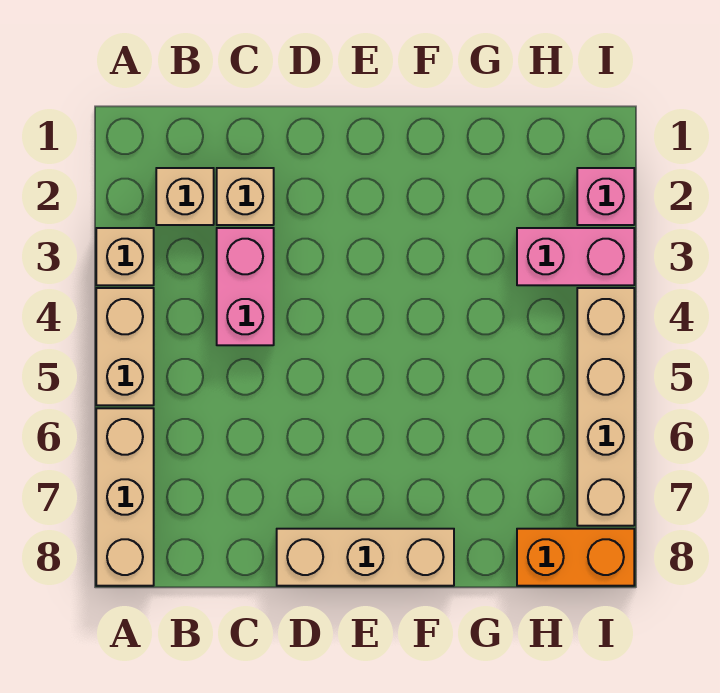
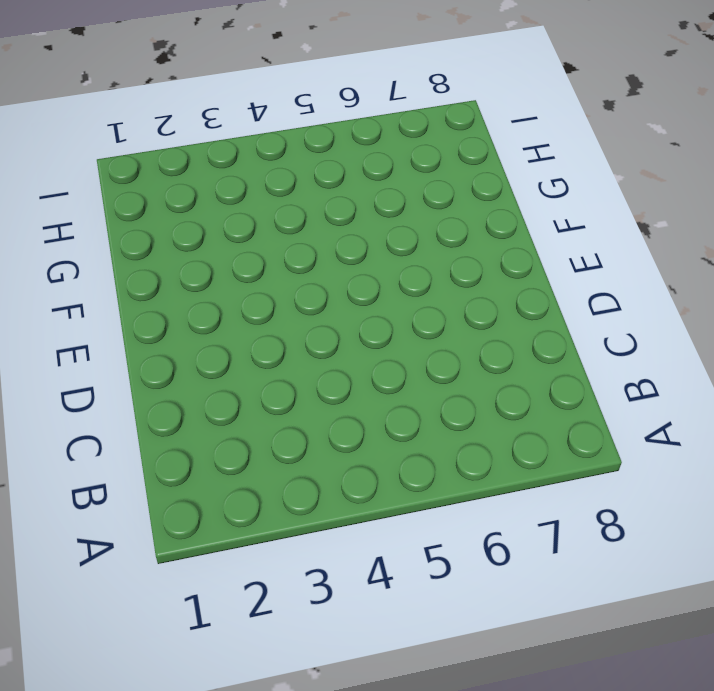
none -> tan brick A3 level 1
none -> tan brick A4:A5 level 1

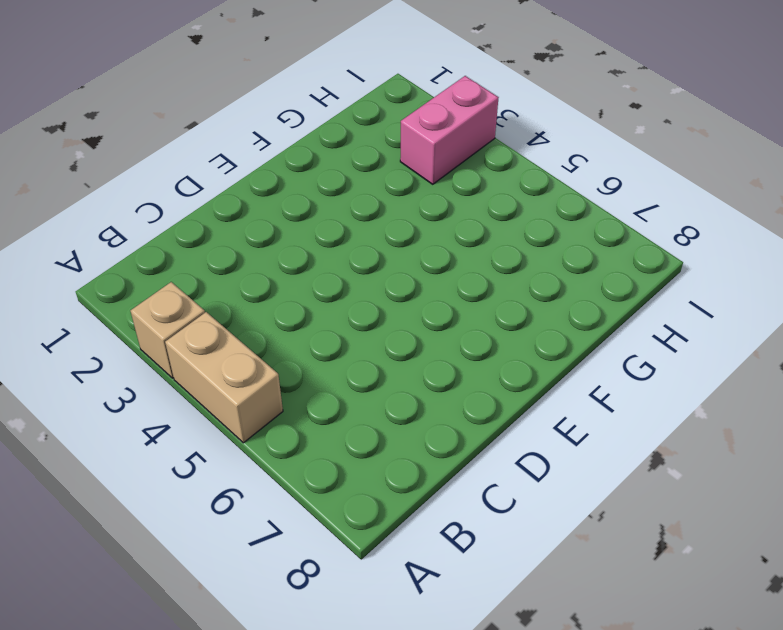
none -> tan brick A6:A8 level 1
none -> tan brick B2 level 1

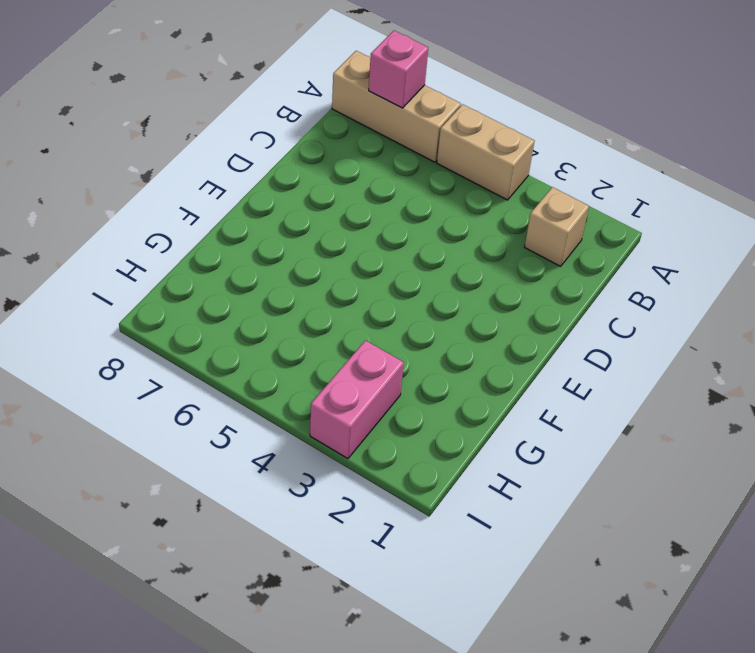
pink brick A7 level 2 -> pink brick I2 level 1
none -> tan brick A3 level 1
none -> tan brick C2 level 1

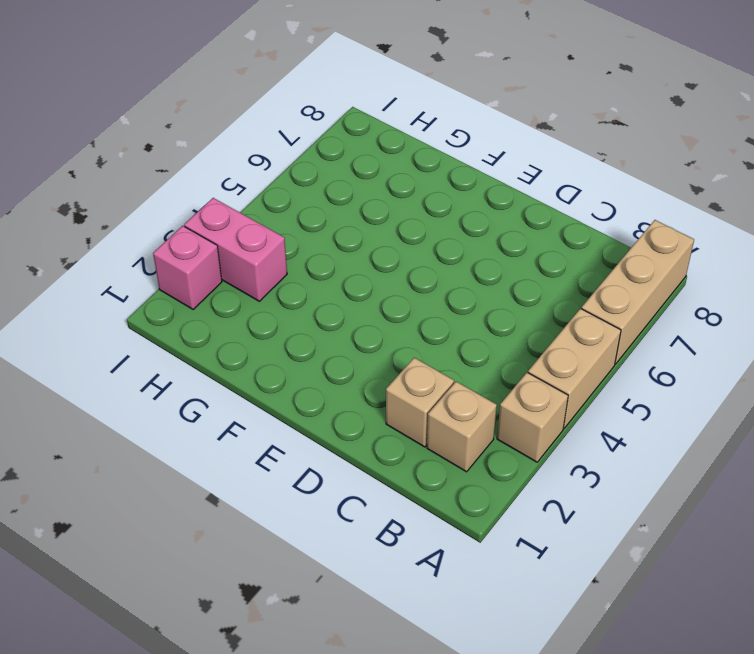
none -> pink brick C3:C4 level 1
none -> tan brick D8:F8 level 1

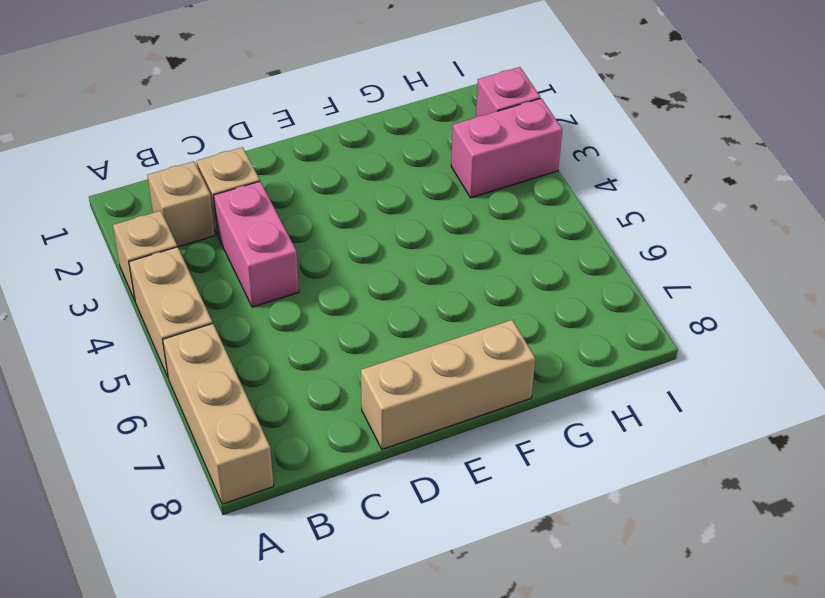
none -> orange brick H8:I8 level 1
none -> tan brick I4:I7 level 1

